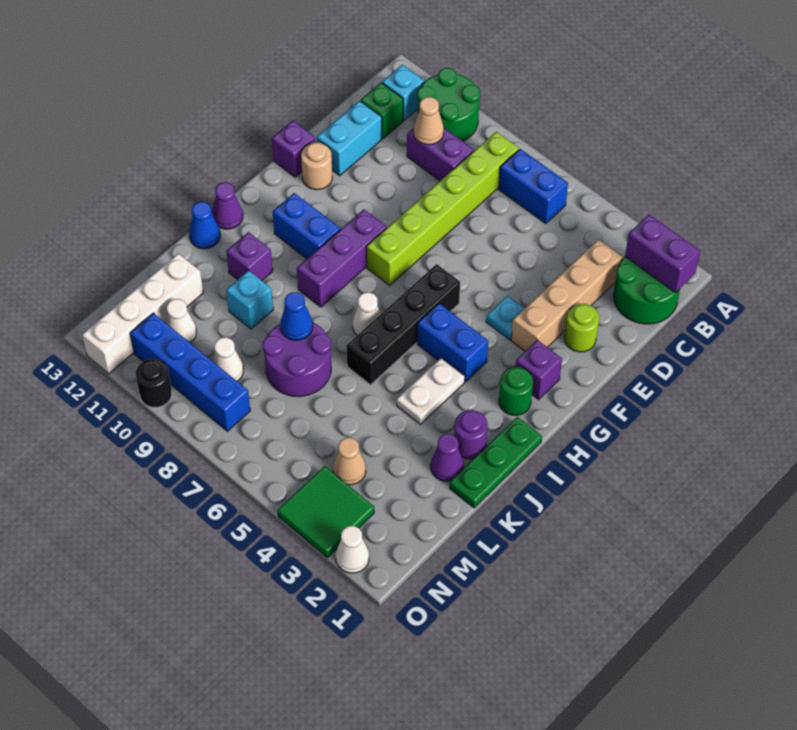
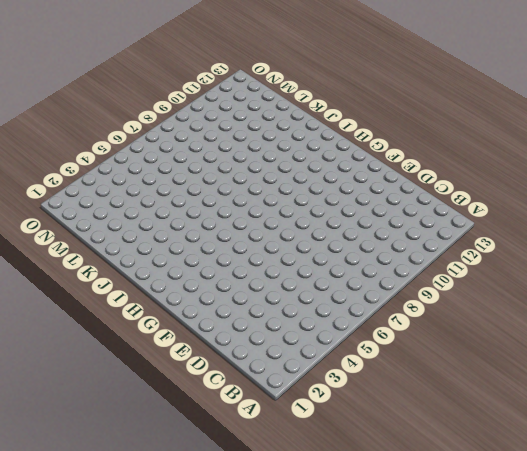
none -> green round brick A10:B11 level 1
none -> green round brick B1:C2 level 1
none -> blue brick B6:B7 level 1
none -> lime brick B8:G8 level 1

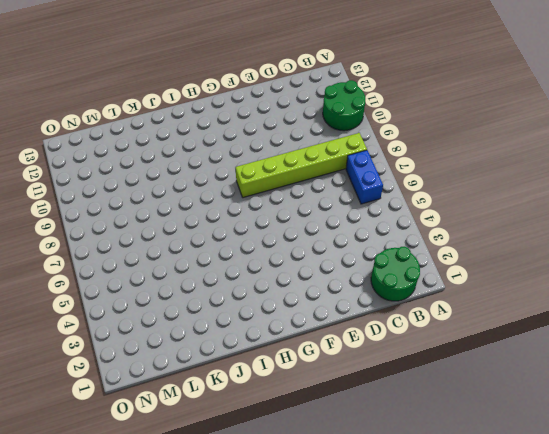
none -> cyan brick B12 level 1
none -> tan brick C3:F3 level 1
none -> purple brick C9:C10 level 1
none -> green brick C12 level 1

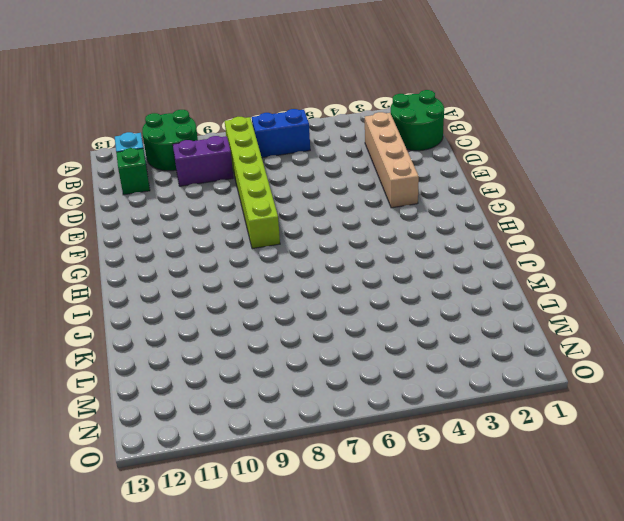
none -> cyan brick D12:E12 level 1
none -> lime round brick E2 level 1
none -> cyan plate F4 level 1
none -> tan round brick F12 level 1

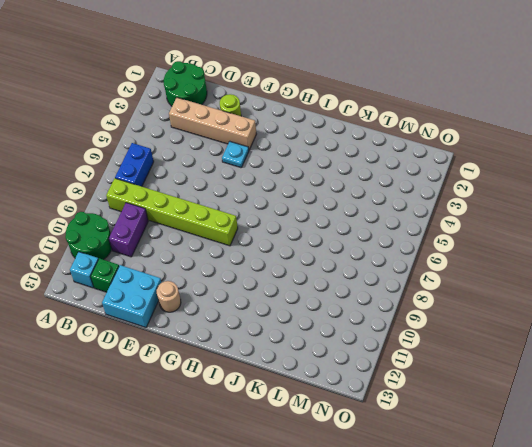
cyan brick D12:E13 level 1 -> cyan brick D12:E12 level 1
none -> purple brick F13 level 1
none -> purple brick G2 level 1
none -> black brick G6:J6 level 1
none -> purple brick G9:I9 level 1

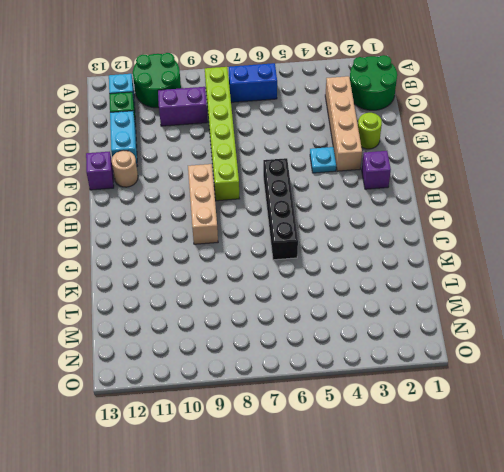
tan brick G9:I9 level 1 -> purple brick G9:I9 level 1
none -> green round brick H2 level 1
none -> blue brick H4:H5 level 1
none -> blue brick H10:H11 level 1
none -> green plate I1:K1 level 1

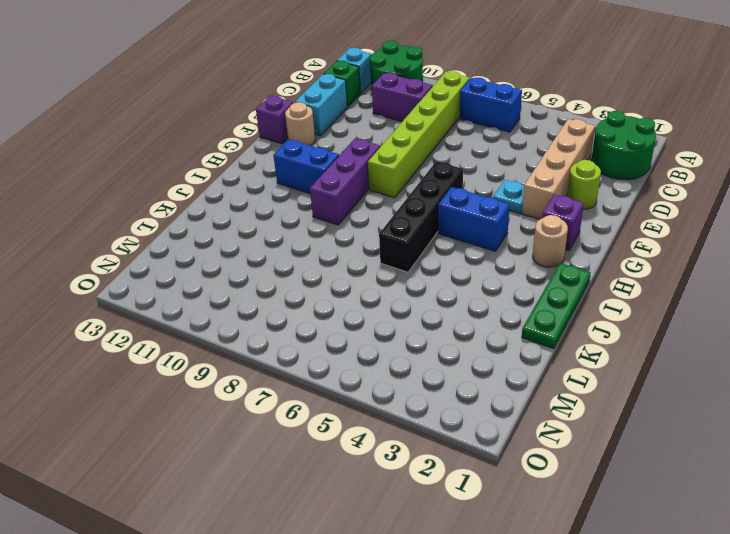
tan round brick H2 level 1 -> green round brick H2 level 1
none -> white plate I4:J4 level 1
none -> white cone I7 level 1
none -> purple cone I13 level 1
none -> purple round brick J2 level 1

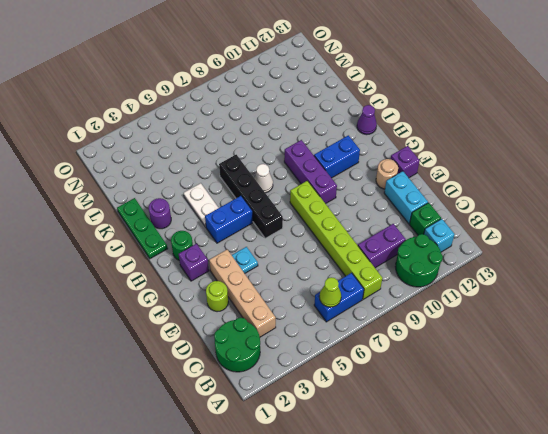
lime cone B6 level 2 -> none
none -> purple brick J11 level 1
none -> blue cone J13 level 1
none -> purple cone K2 level 1
none -> purple round brick K7:L8 level 1

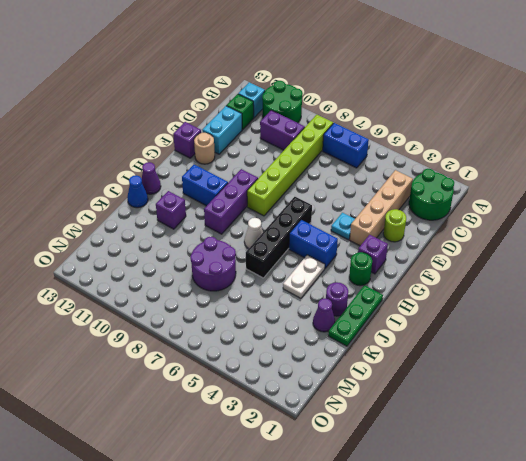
none -> cyan brick K10 level 1
none -> white brick L12:O12 level 1
none -> tan cone M4 level 1
none -> white cone M9 level 1

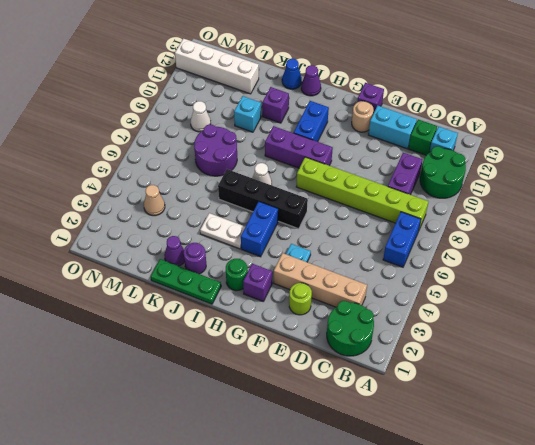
none -> white cone M11 level 1
none -> green tile N3:O4 level 1
none -> blue brick N8:N11 level 1
none -> white cone O2 level 1

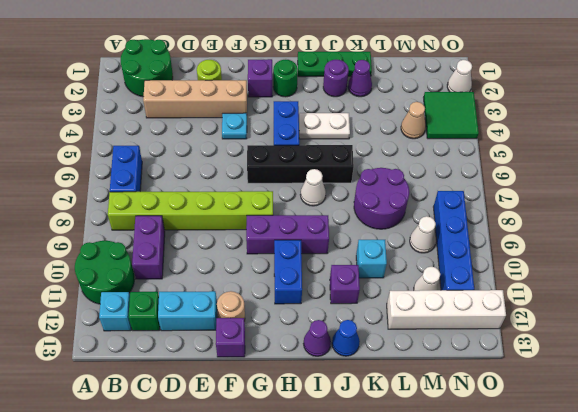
none -> black round brick O10 level 1
none -> purple brick B1:B2 level 2
none -> tan cone C10 level 2
none -> blue cone K8 level 2

